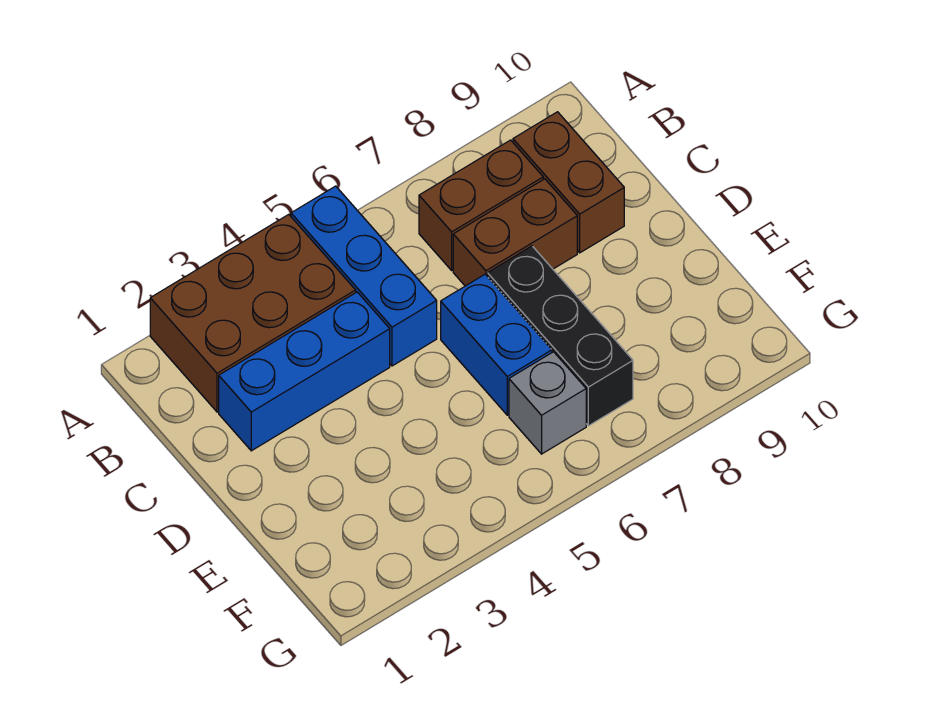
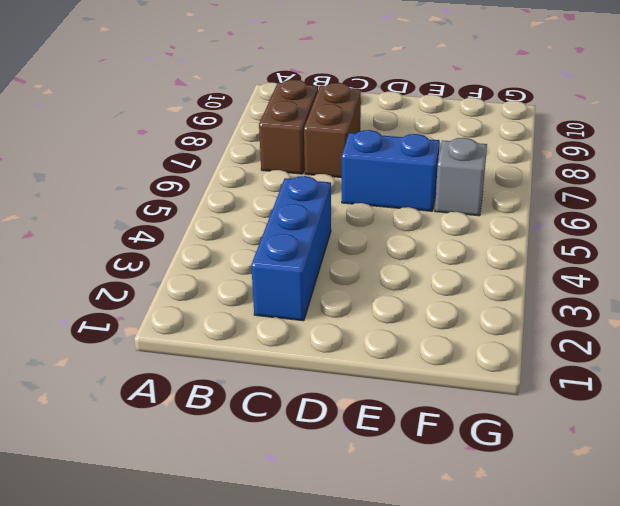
none -> brown brick A2:B4 level 1
none -> blue brick A5:C5 level 1

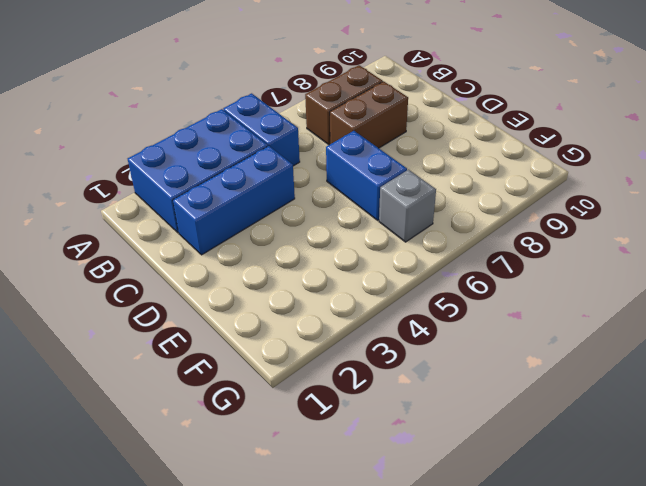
blue brick A2:B4 level 1 -> brown brick A2:B4 level 1
blue brick A5:B5 level 1 -> blue brick A5:C5 level 1
none -> brown brick B9:C9 level 1
none -> black brick D7:F7 level 1

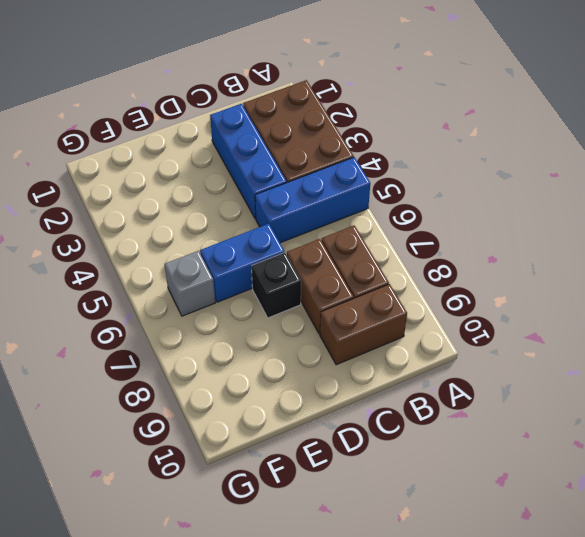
black brick D7 level 1 -> black brick D7:F7 level 1

